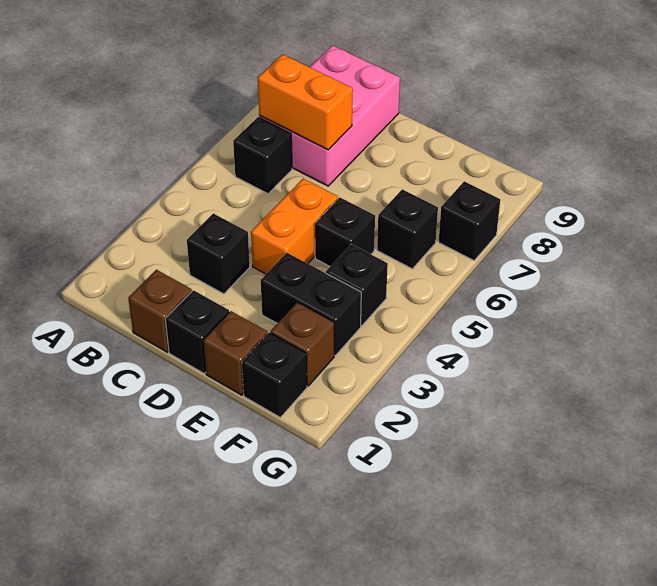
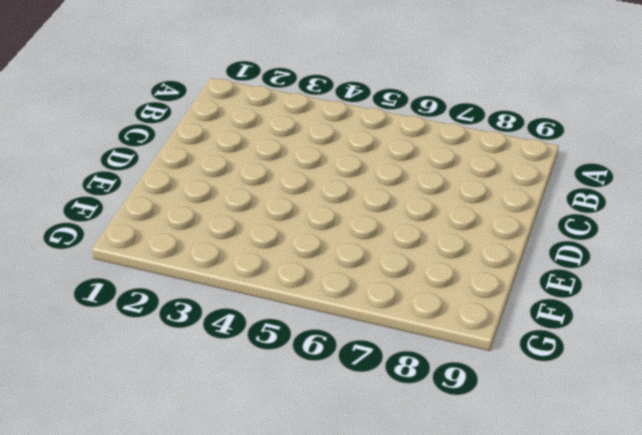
none -> black brick B6 level 1
none -> pink brick B7:C9 level 1
none -> brown brick C1 level 1

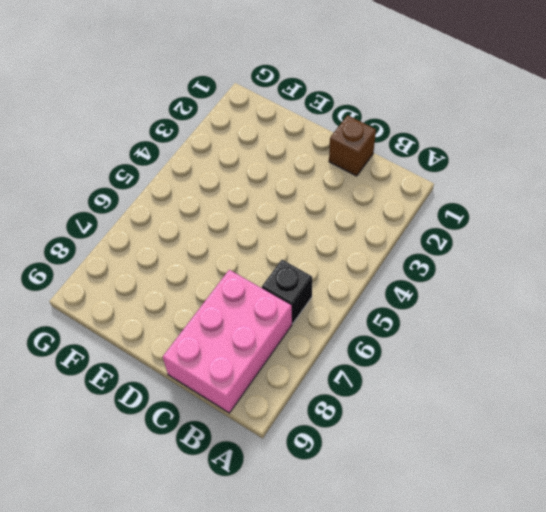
none -> black brick C3 level 1
none -> black brick D1 level 1
none -> orange brick D4:D5 level 1

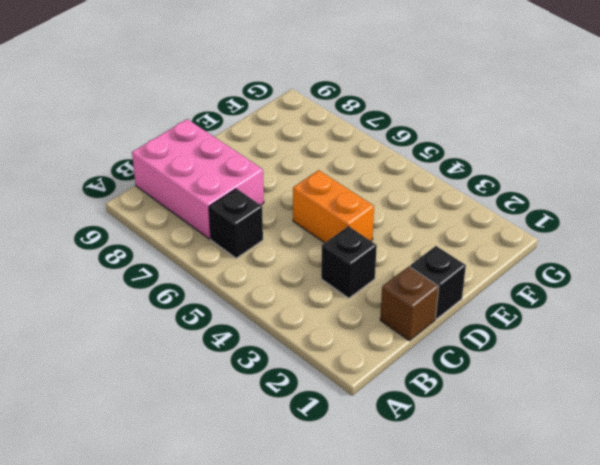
none -> brown brick E1 level 1
none -> black brick E3:F3 level 1
none -> black brick E5 level 1

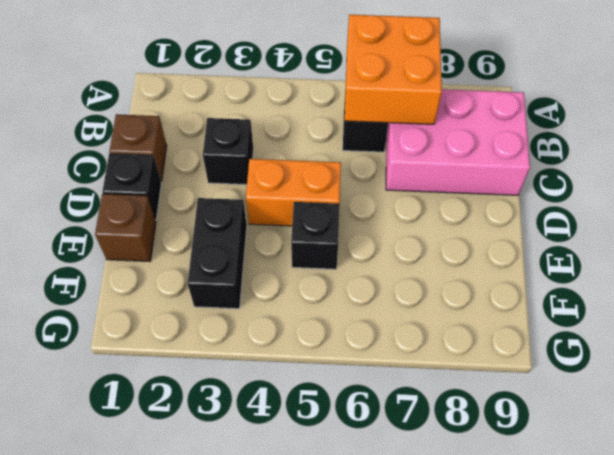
orange brick A6:B7 level 2 -> orange brick B7:C7 level 2
none -> black brick F1 level 1
none -> brown brick F2 level 1
none -> black brick F4 level 1

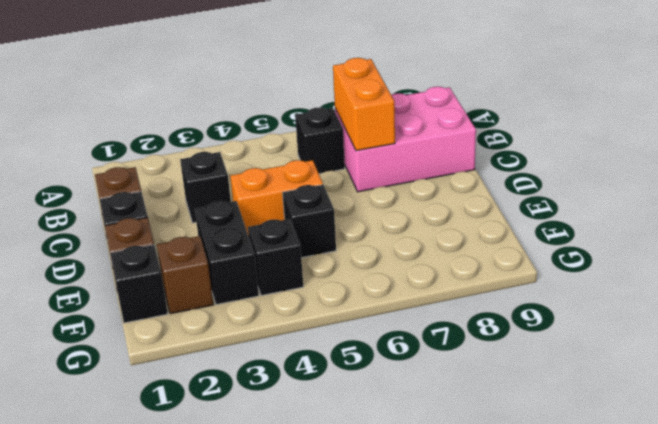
none -> black brick F6 level 1
none -> black brick G7 level 1

